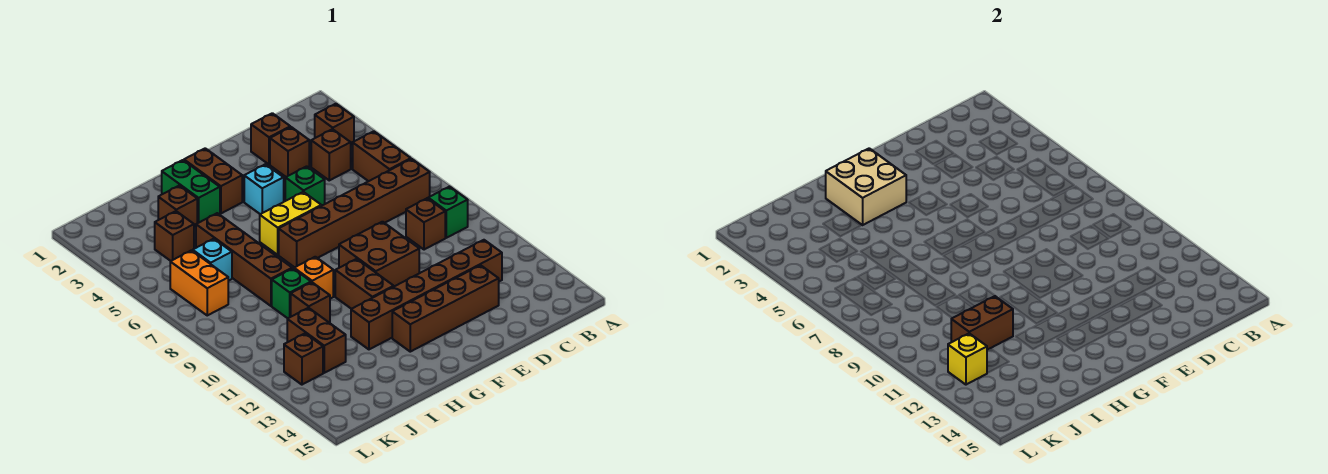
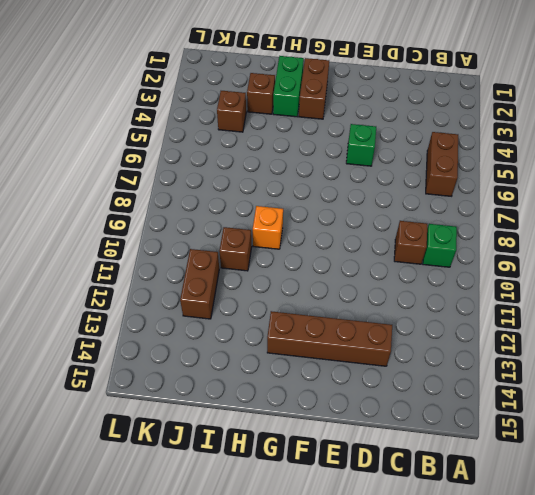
none -> brown brick B3 level 1
none -> brown brick B7:G7 level 1
none -> brown brick C4 level 1
none -> brown brick C12:H12 level 1

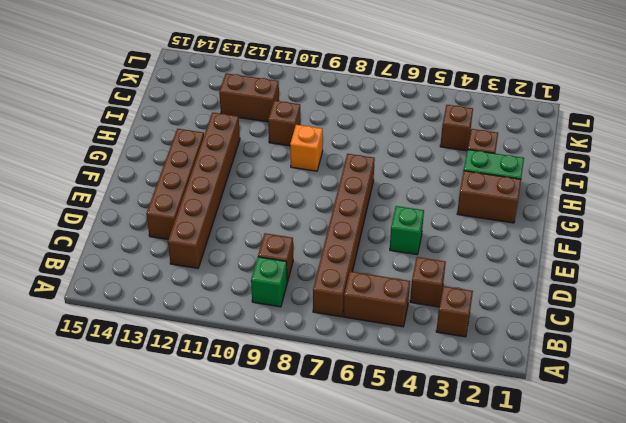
none -> brown brick D2 level 1
none -> brown brick D3 level 1
none -> brown brick E9:F10 level 1
none -> cyan brick F4 level 1

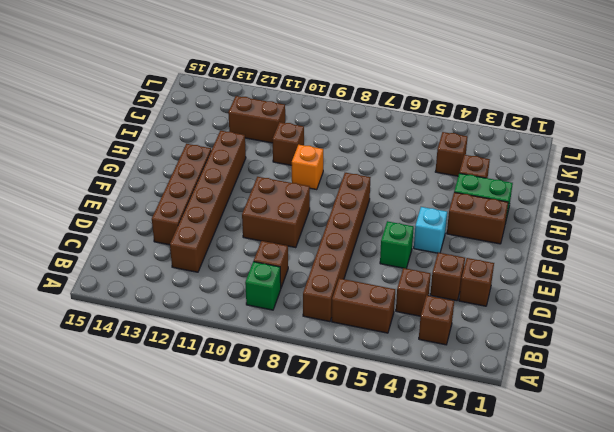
none -> yellow brick F6:G6 level 1
none -> brown brick G10:G11 level 1
none -> brown brick I5:I8 level 1
none -> green brick I9 level 1

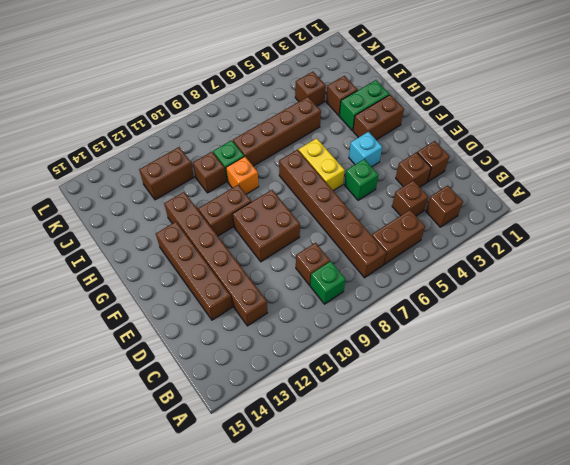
none -> cyan brick J6 level 1
none -> orange brick K6:K7 level 1
none -> brown brick K12 level 1
none -> tan brick G2:H3 level 2

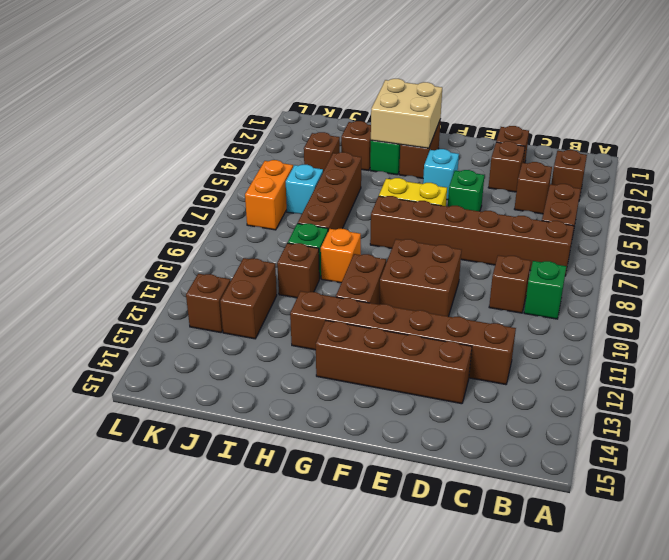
none -> brown brick I11:J11 level 2
none -> yellow brick K12 level 2

